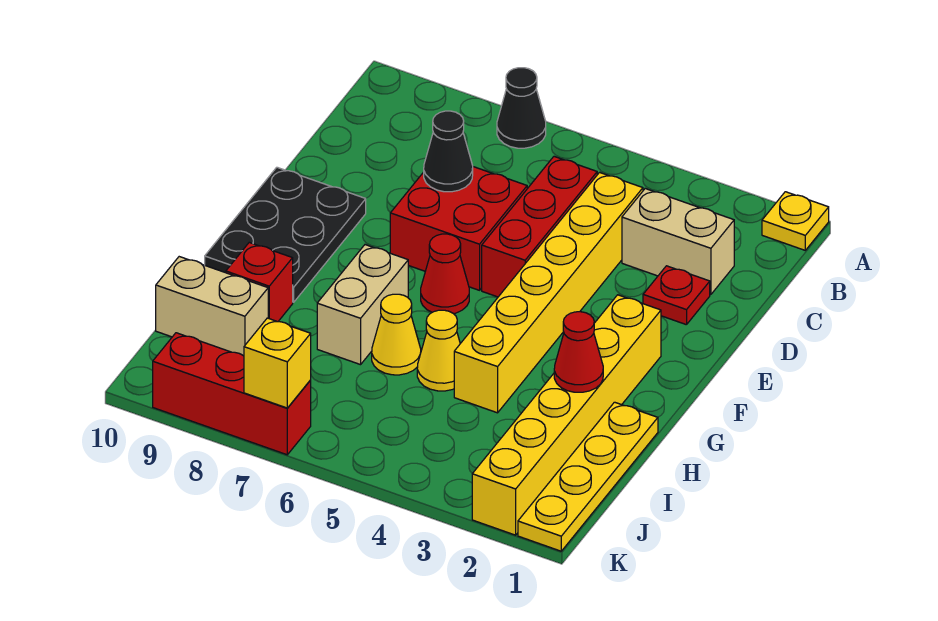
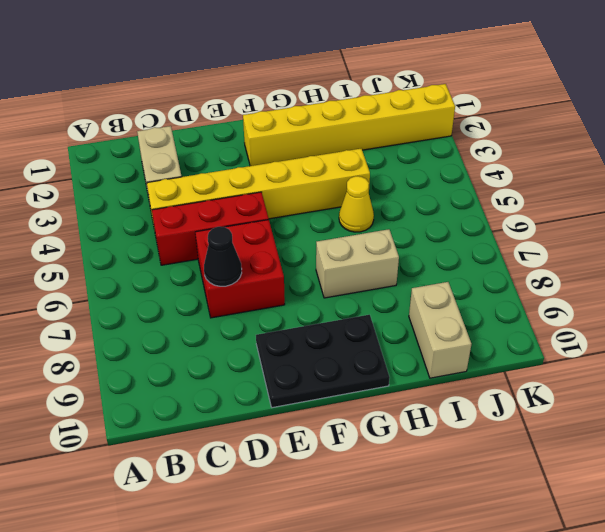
none -> yellow plate A1 level 1
none -> black cone A7 level 1
none -> red plate D2 level 1

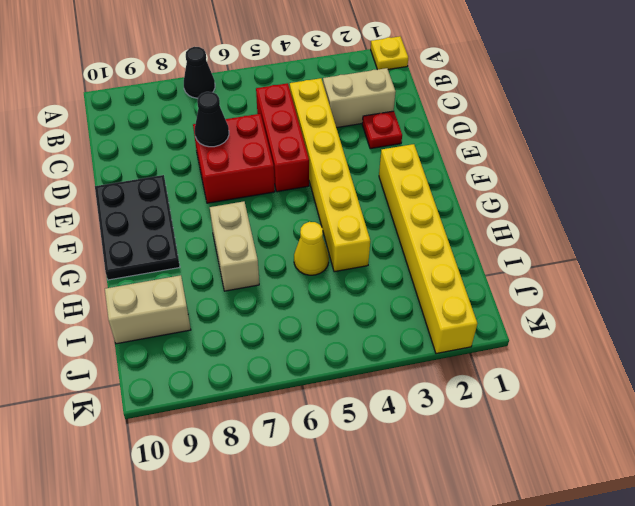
none -> red cone F6 level 1
none -> yellow plate H1:K1 level 1
none -> yellow cone H6 level 1

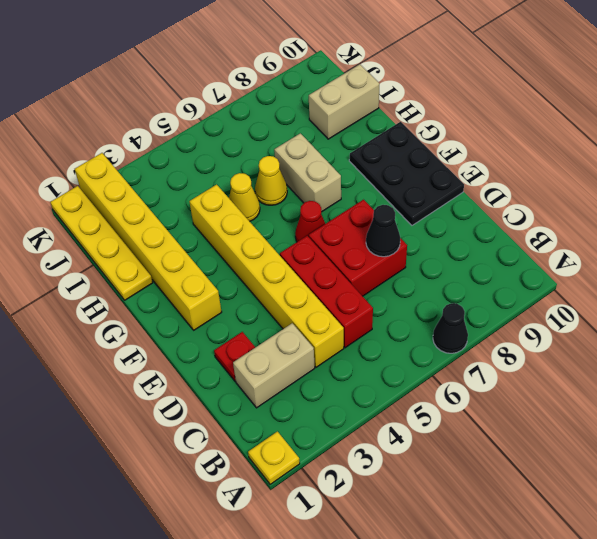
none -> red brick H9 level 1
none -> red brick K7:K9 level 1
none -> red cone H2 level 2

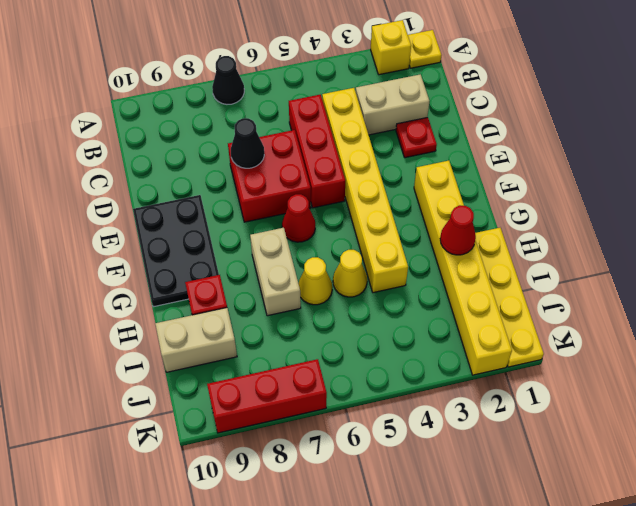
yellow brick A2 level 1 -> yellow brick K7 level 2

